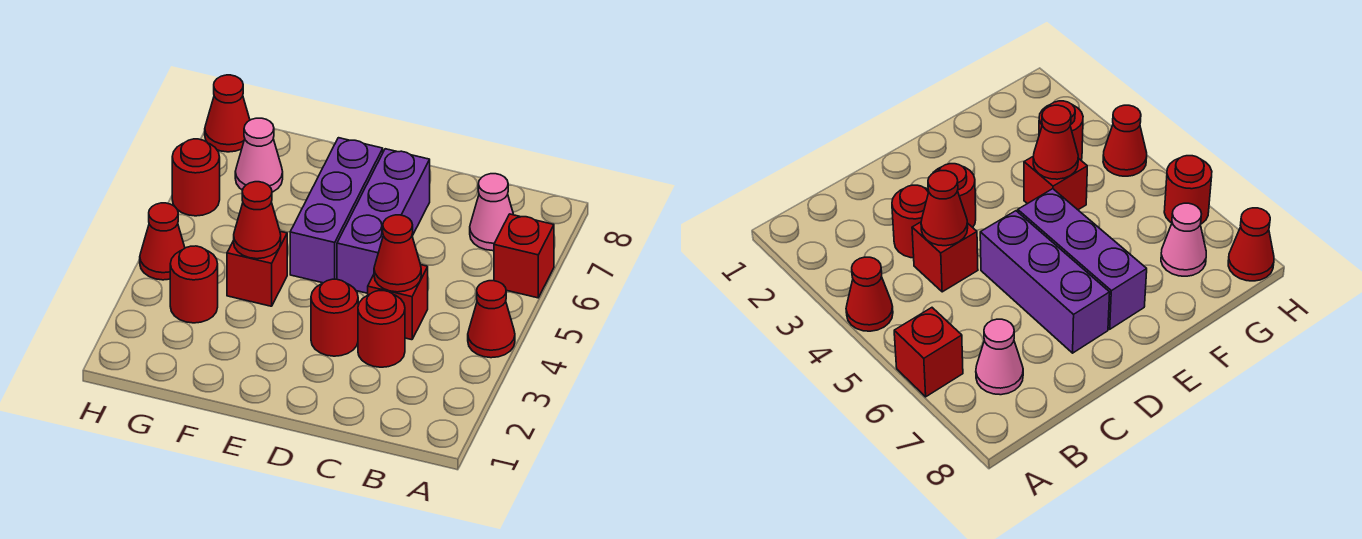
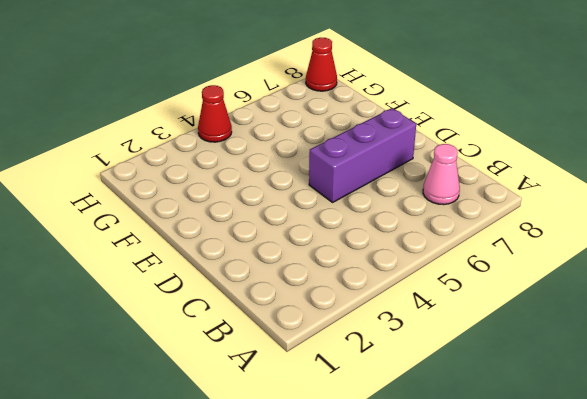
none -> red cone A4 level 1
none -> red brick A6 level 1
none -> red round brick C3 level 1

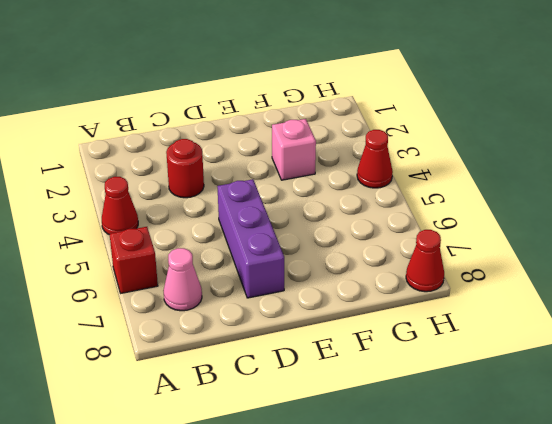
pink brick F3 level 1 -> none
none -> red brick C4 level 1
none -> red round brick D3 level 1
none -> purple brick E5:E7 level 1

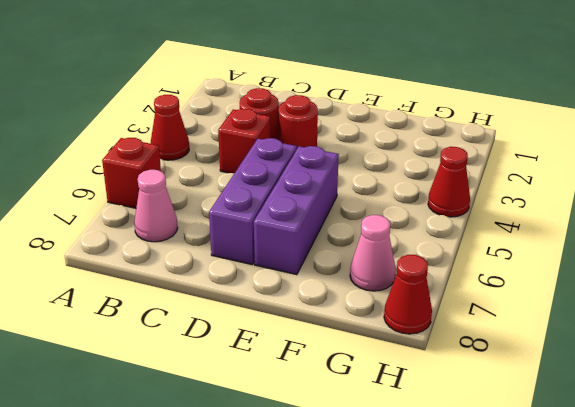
none -> red brick F4 level 1
none -> red round brick G3 level 1
none -> red round brick H6 level 1

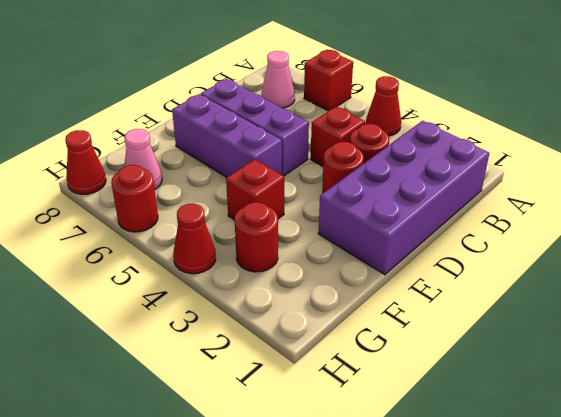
purple brick B1:E2 level 1 -> none
none -> red cone C4 level 2
none -> red cone F4 level 2

